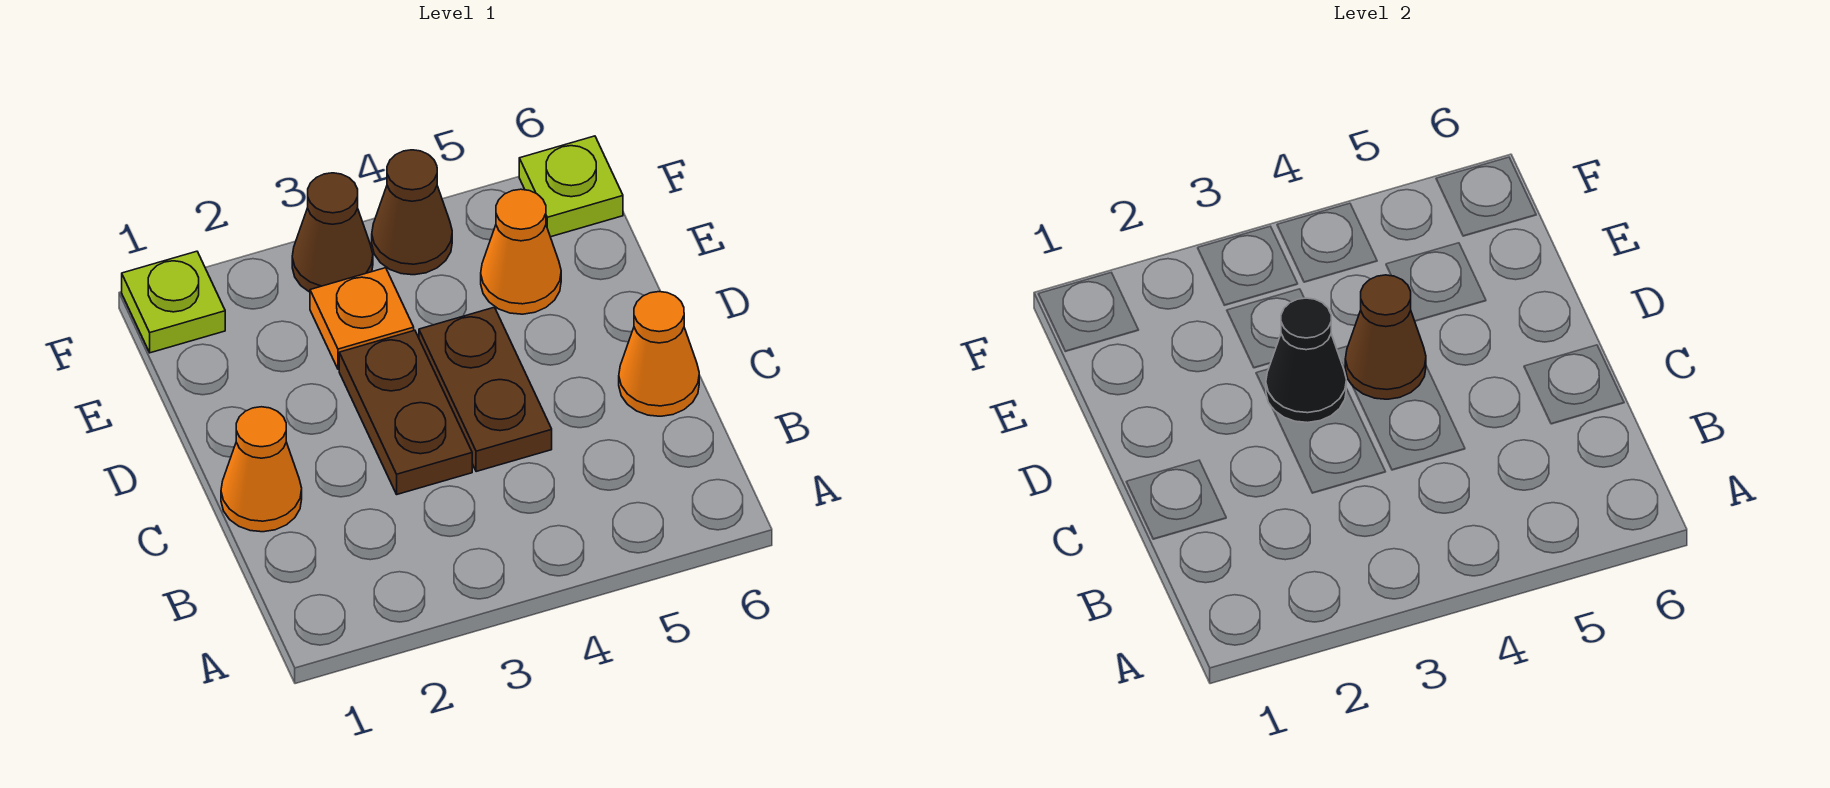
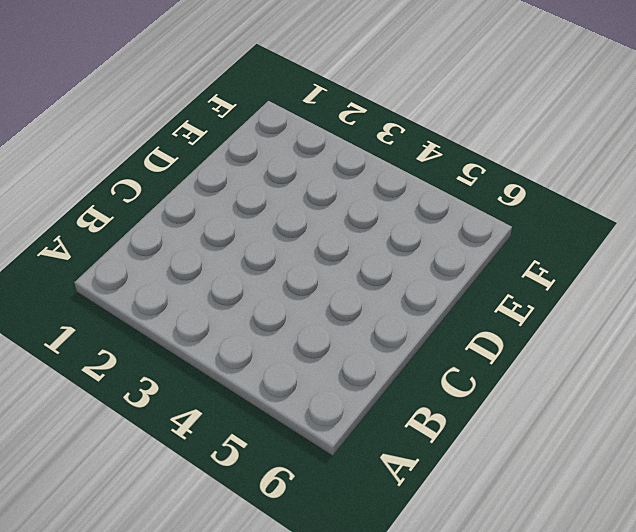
none -> orange cone C1 level 1
none -> brown plate C3:D3 level 1
none -> brown plate C4:D4 level 1

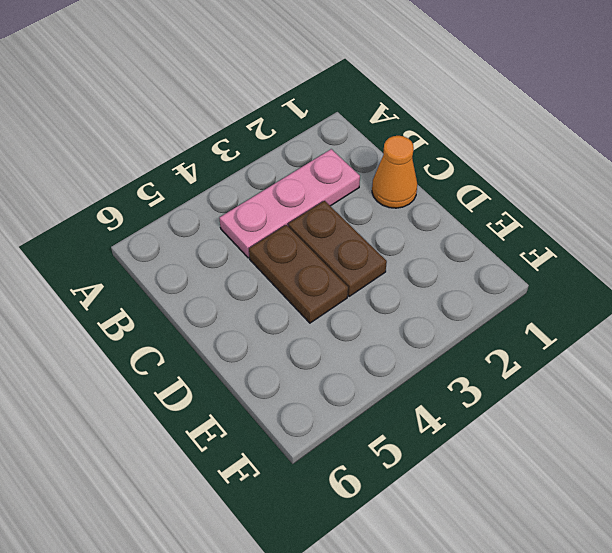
pink plate B2:B4 level 1 -> none
none -> orange cone C6 level 1
none -> orange plate E3 level 1
none -> orange cone E5 level 1

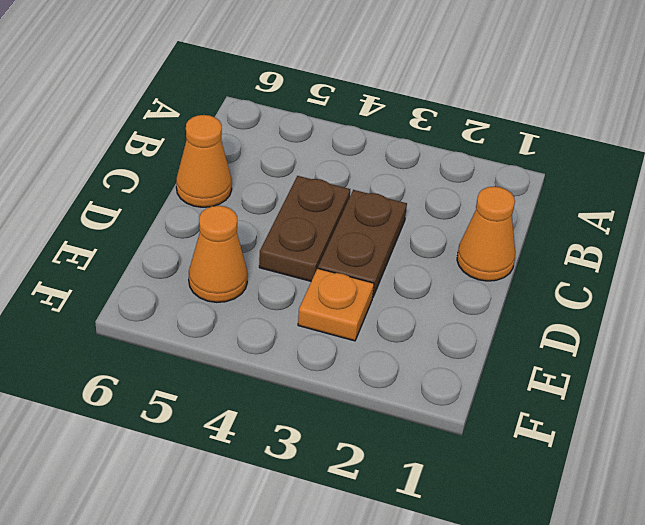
none -> lime plate F1 level 1
none -> brown cone F3 level 1
none -> brown cone F4 level 1

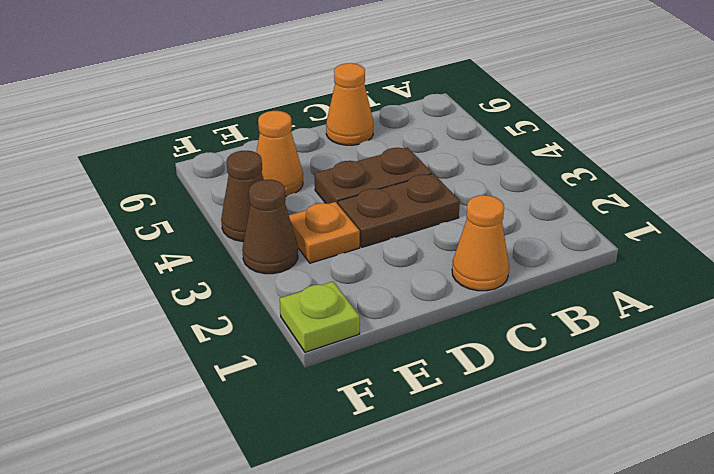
none -> lime plate F6 level 1
none -> black cone D3 level 2
none -> brown cone D4 level 2

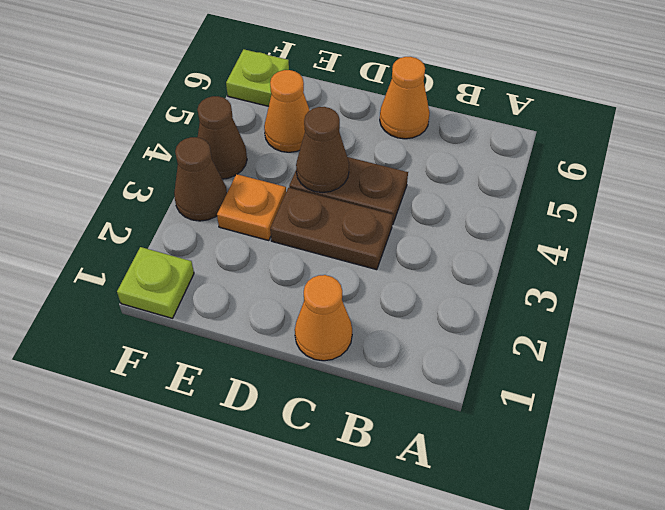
none -> black cone D3 level 2

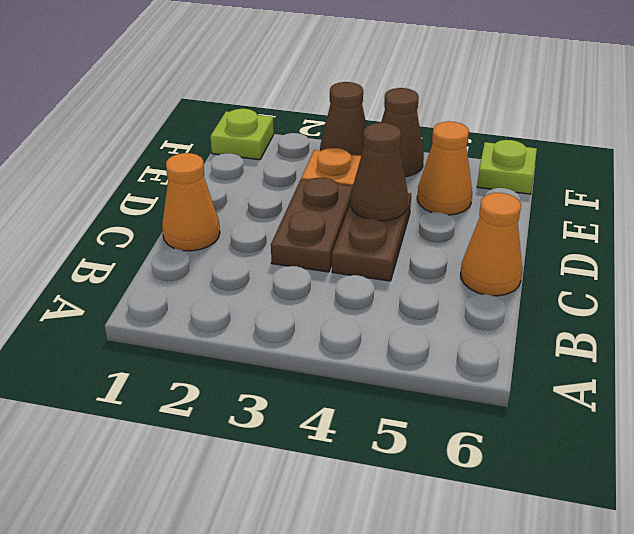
none -> black cone D3 level 2

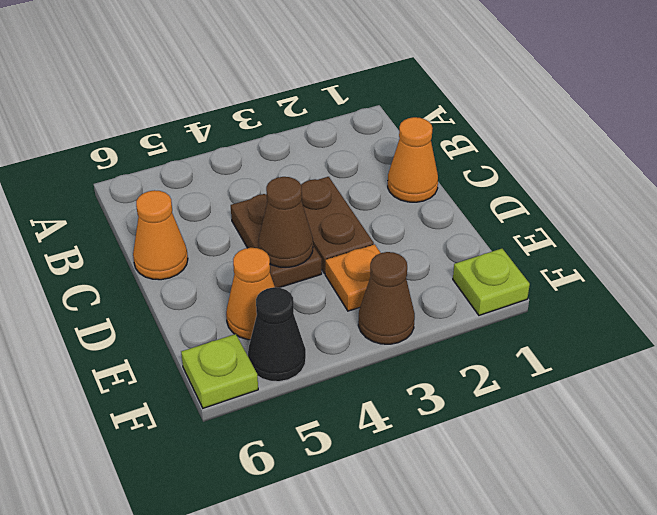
black cone F5 level 1 -> black cone D3 level 2
none -> brown cone F4 level 1

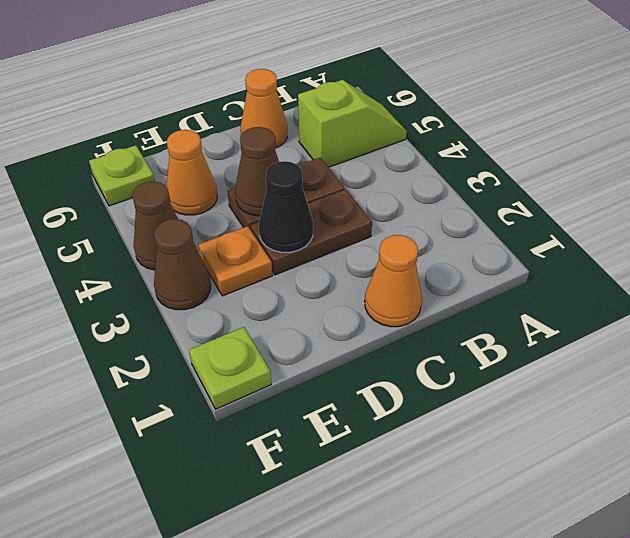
lime slope A5:B5 level 1 top B -> none

